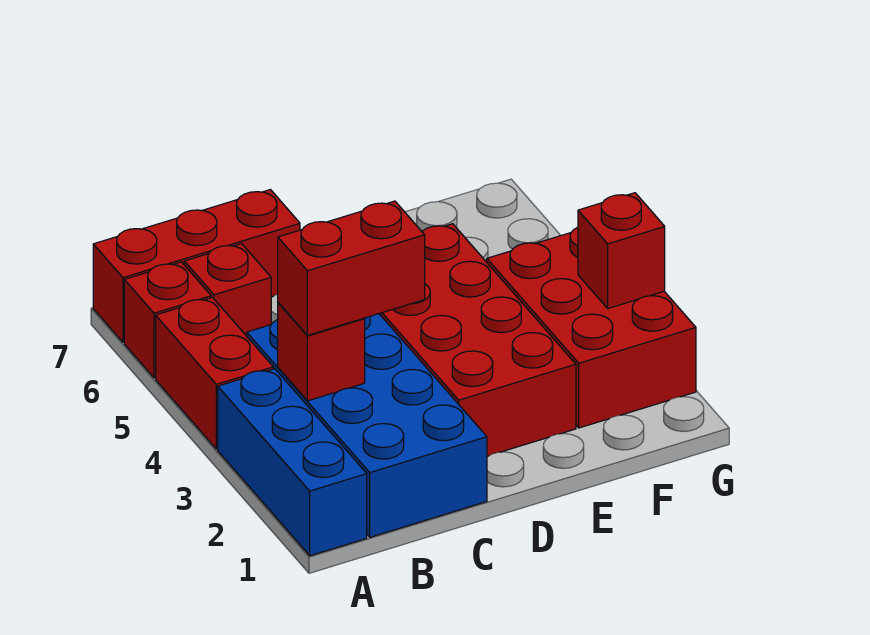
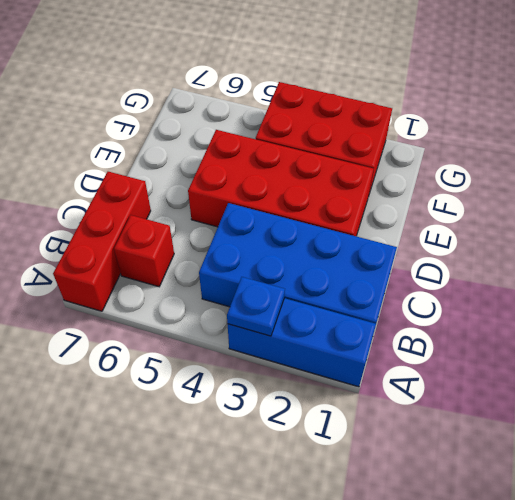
blue plate A3 level 2 -> none
none -> red brick A4:A5 level 1
none -> red brick A6 level 1

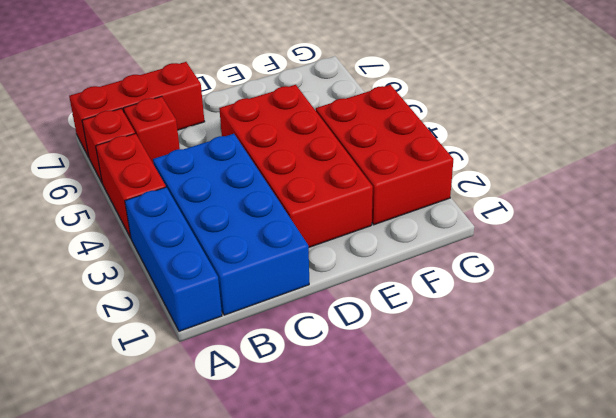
none -> red brick B3 level 2
none -> red brick G3 level 2

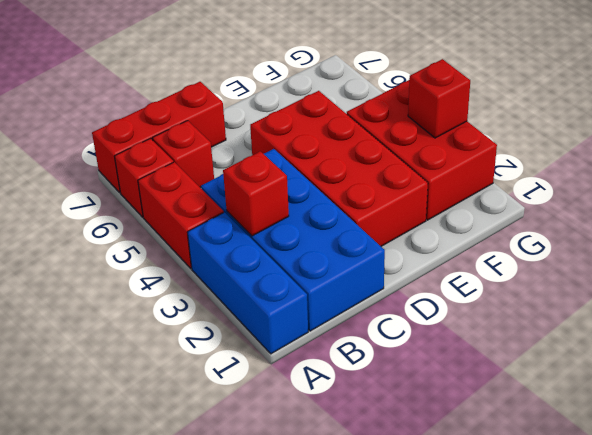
none -> red brick B3:C3 level 3

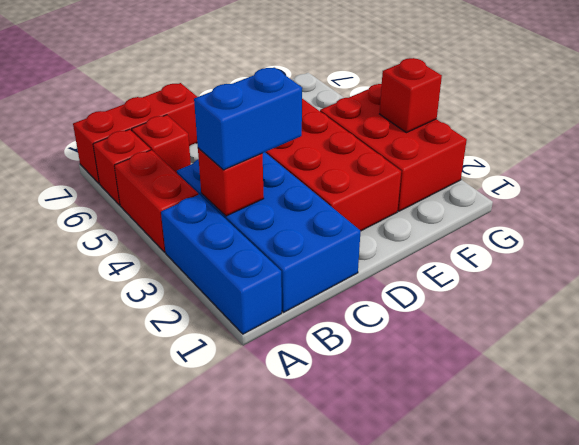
blue brick B3:C3 level 3 -> red brick B3:C3 level 3

